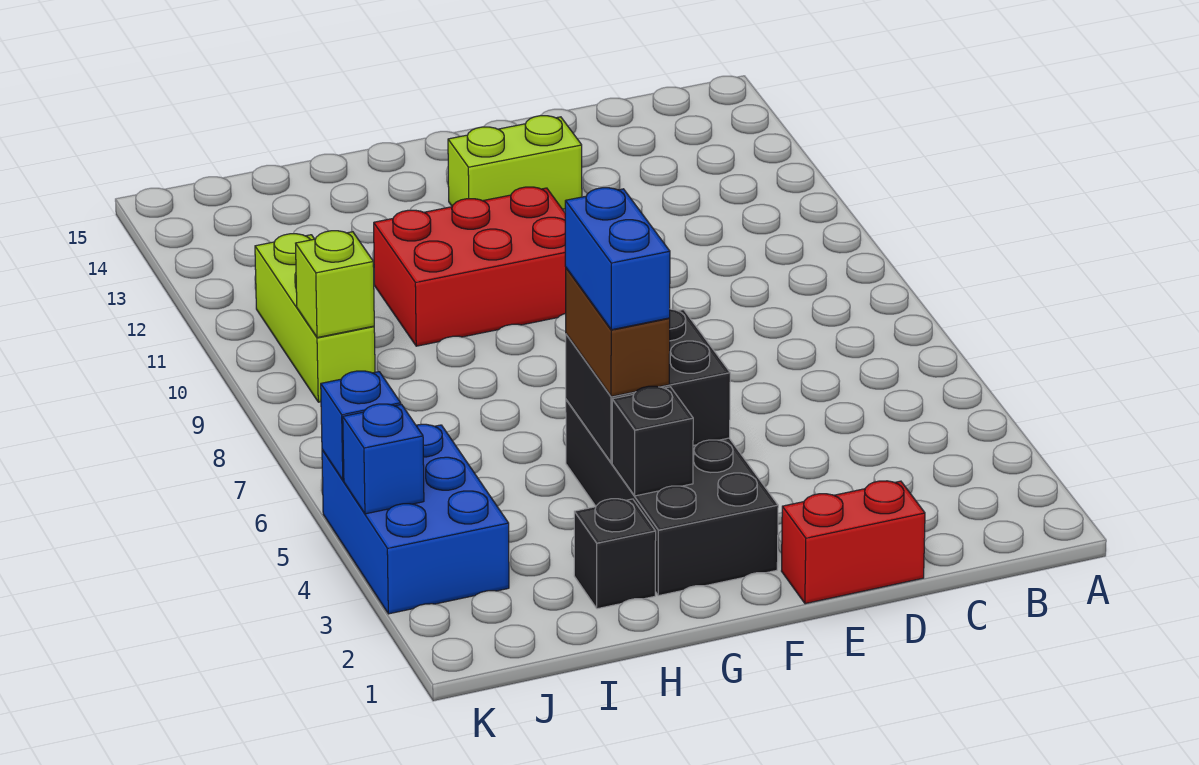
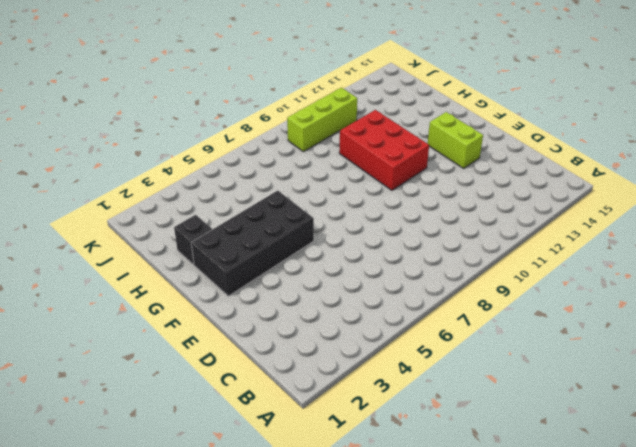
none -> red brick D1:E1 level 1
none -> blue brick J3:K5 level 1
none -> black brick F4:G5 level 2

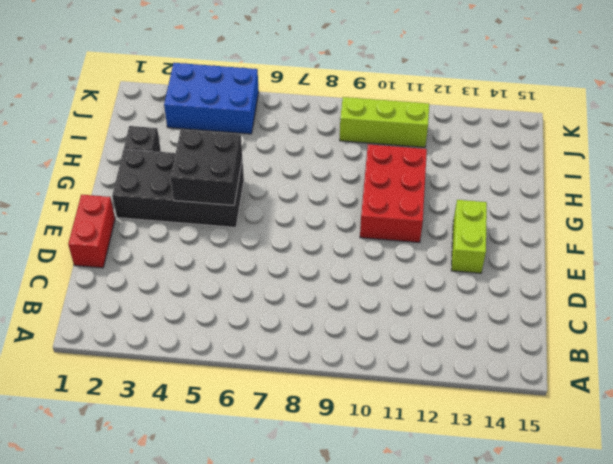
none -> black brick G3 level 2
none -> lime brick J9 level 2
none -> blue brick K4 level 2

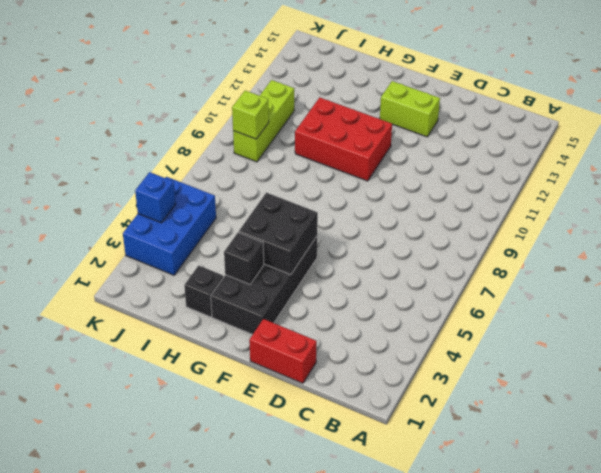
none -> blue brick K5 level 2
none -> brown brick G4:G5 level 3
none -> blue brick G4:G5 level 4

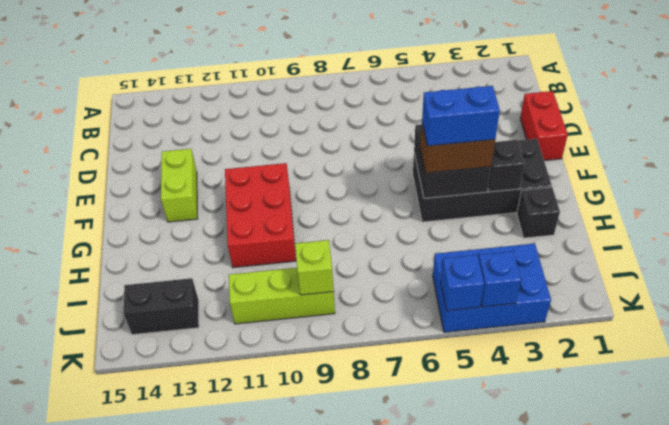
black brick J13:J14 level 1 -> none

